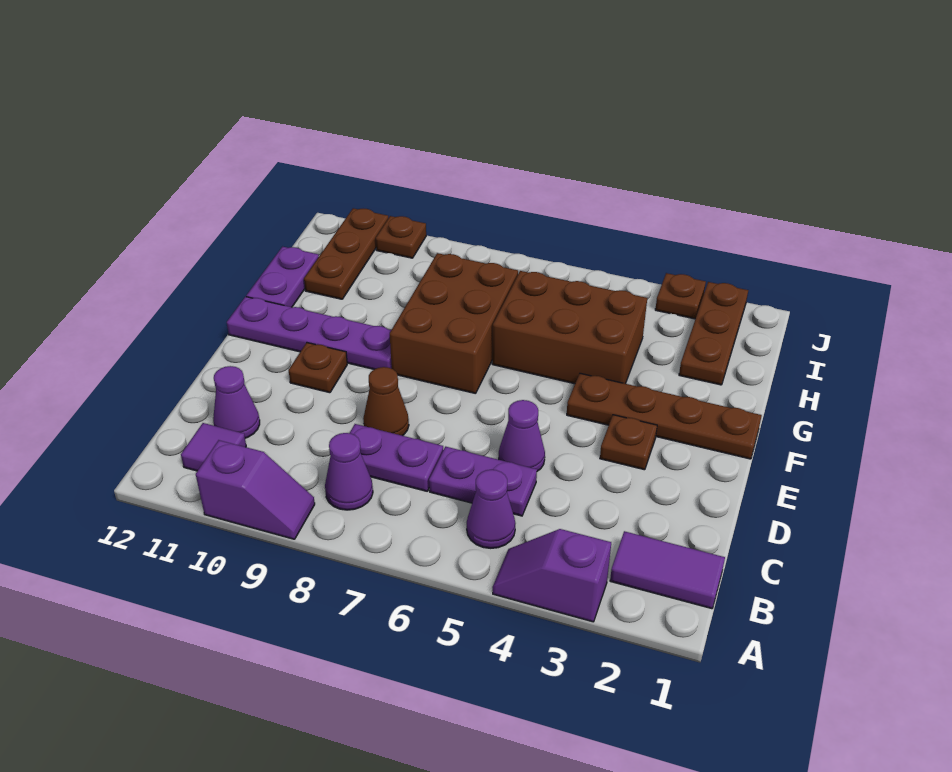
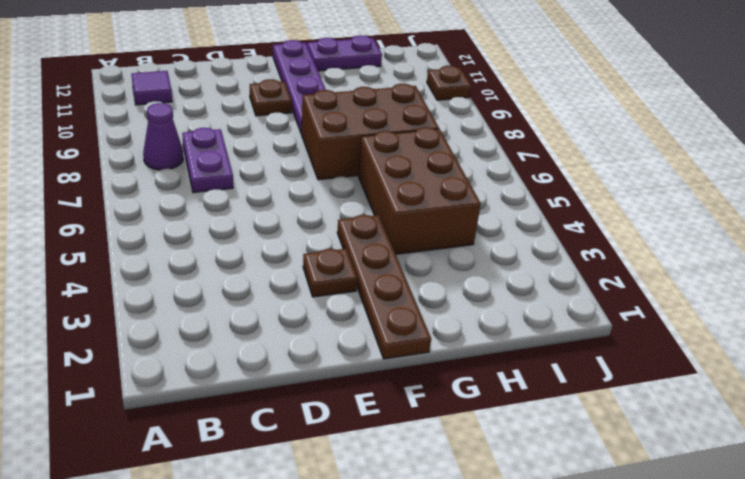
none -> purple slope A3:A4 level 1 top 3
none -> purple slope A9:A10 level 1 top 10
none -> purple tile B1:B2 level 1

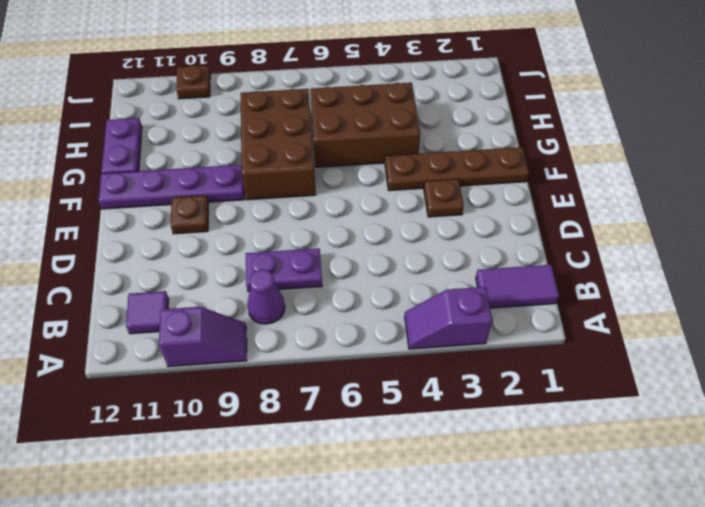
none -> purple cone B5 level 1
none -> purple plate C5:C6 level 1
none -> purple cone C11 level 1

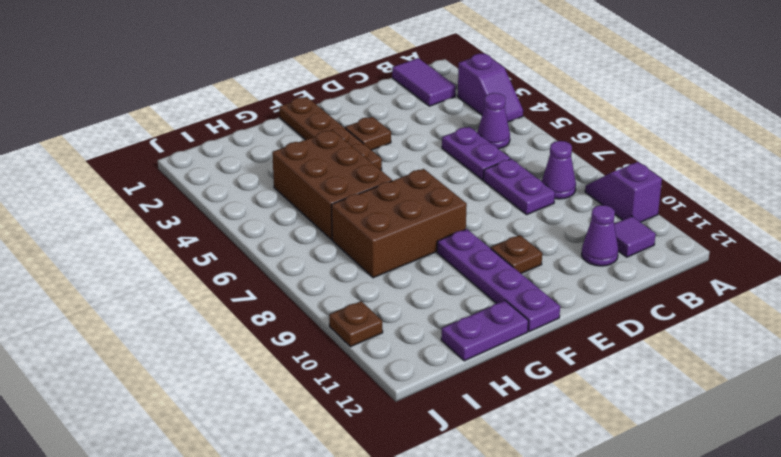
none -> purple cone D5 level 1
none -> brown cone D8 level 1
none -> brown plate H2:J2 level 1

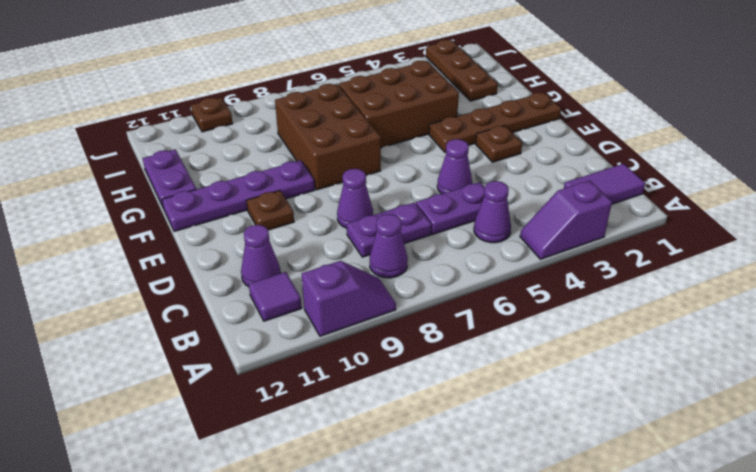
purple cone D8 level 1 -> brown cone D8 level 1
none -> brown plate H11:J11 level 1
none -> brown plate J3 level 1

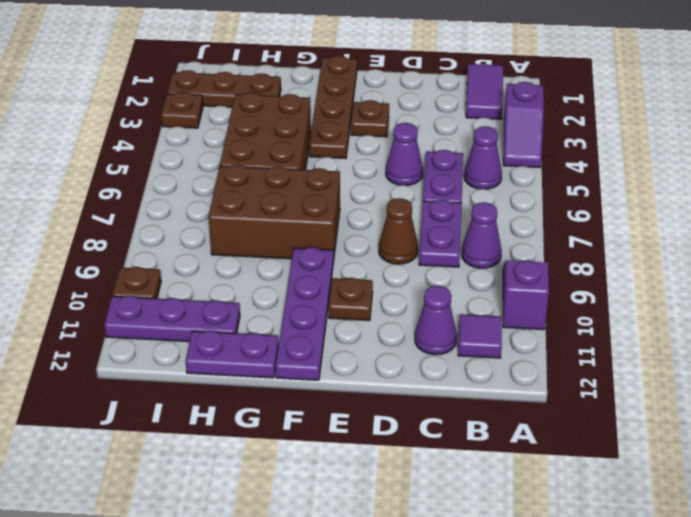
purple plate H11:J11 level 1 -> brown plate H11:J11 level 1

